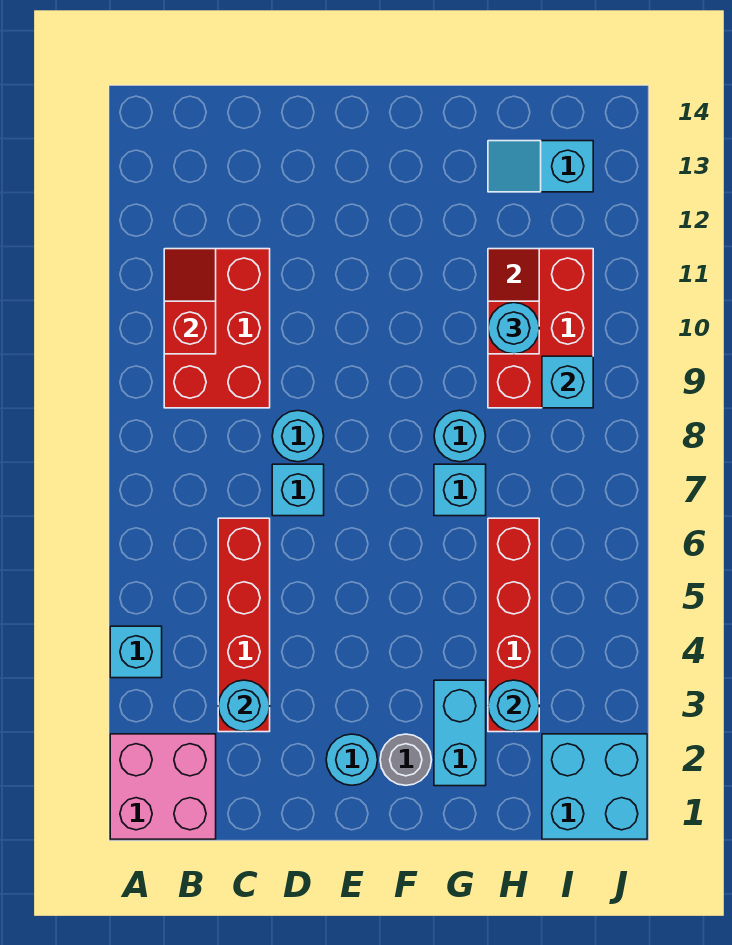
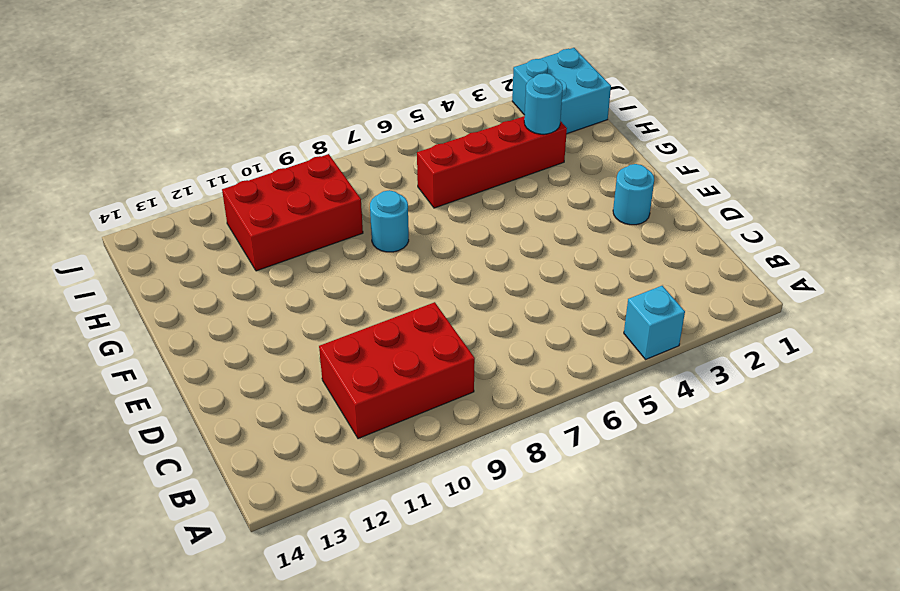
none -> pink brick A1:B2 level 1
none -> red brick C3:C6 level 1
none -> cyan brick D7 level 1

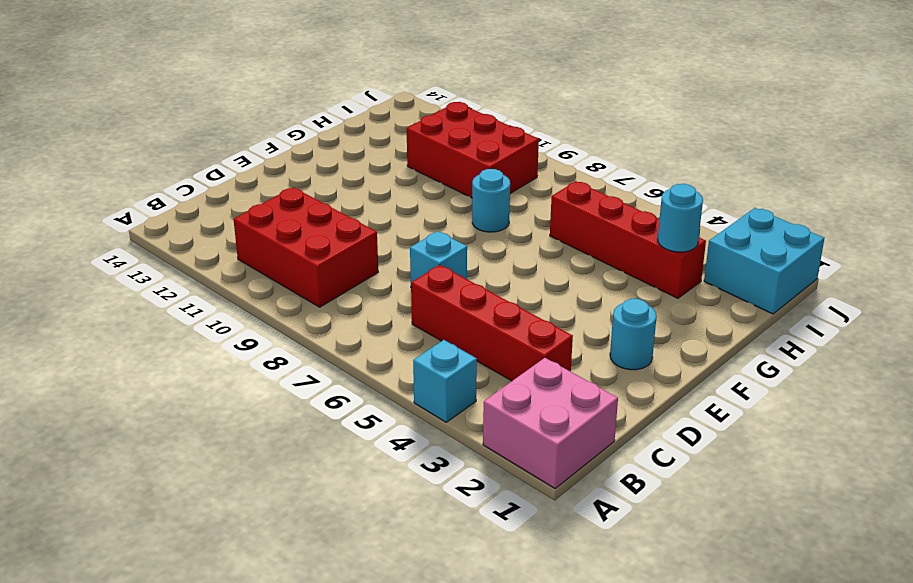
none -> cyan round brick D8 level 1
none -> grey round brick F2 level 1
none -> cyan brick G2:G3 level 1

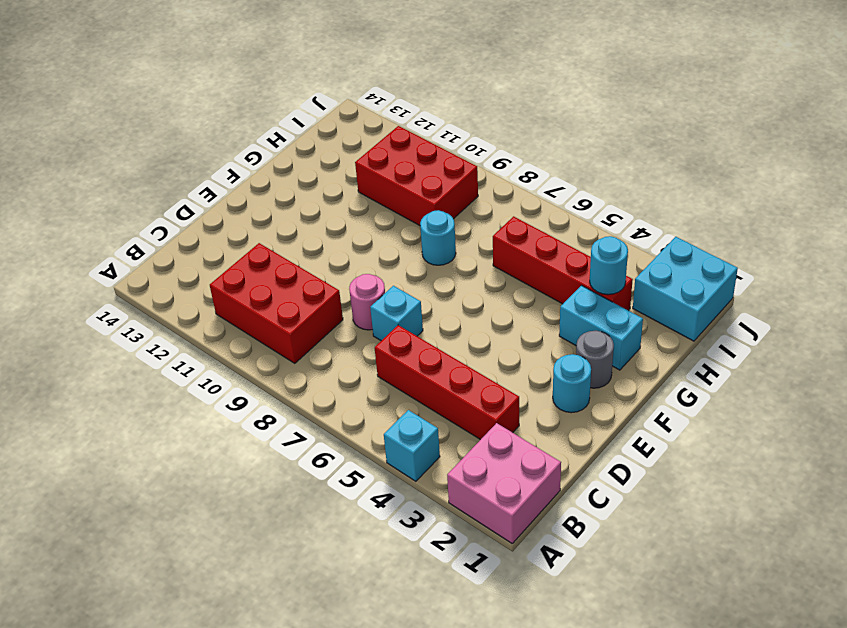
pink round brick D8 level 1 -> cyan round brick D8 level 1
none -> cyan brick G7 level 1
none -> cyan slope H13:I13 level 1 top I
none -> red slope B10:B11 level 2 top 10

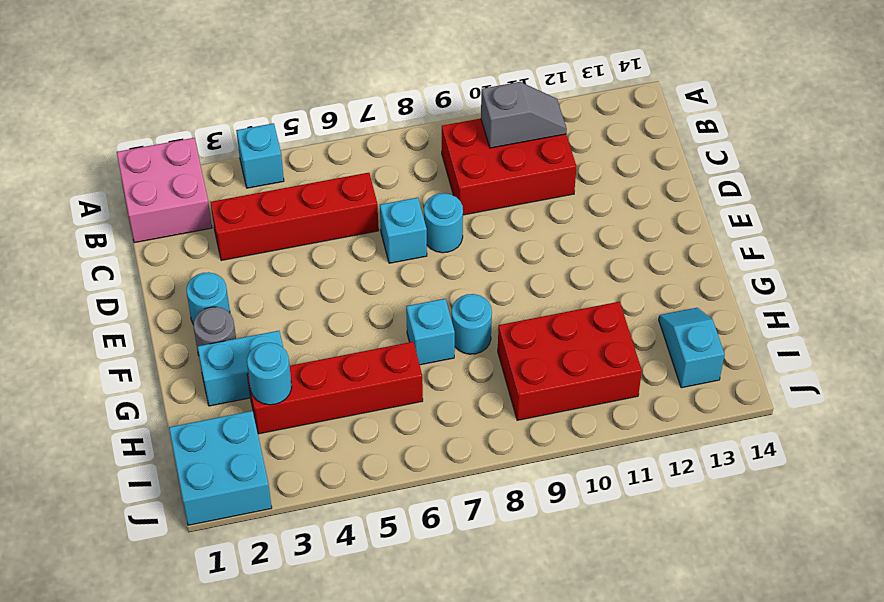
grey slope B10:B11 level 2 top 10 -> red slope B10:B11 level 2 top 10
none -> cyan round brick C3 level 2
none -> red slope H10:H11 level 2 top 10
none -> cyan brick I9 level 2

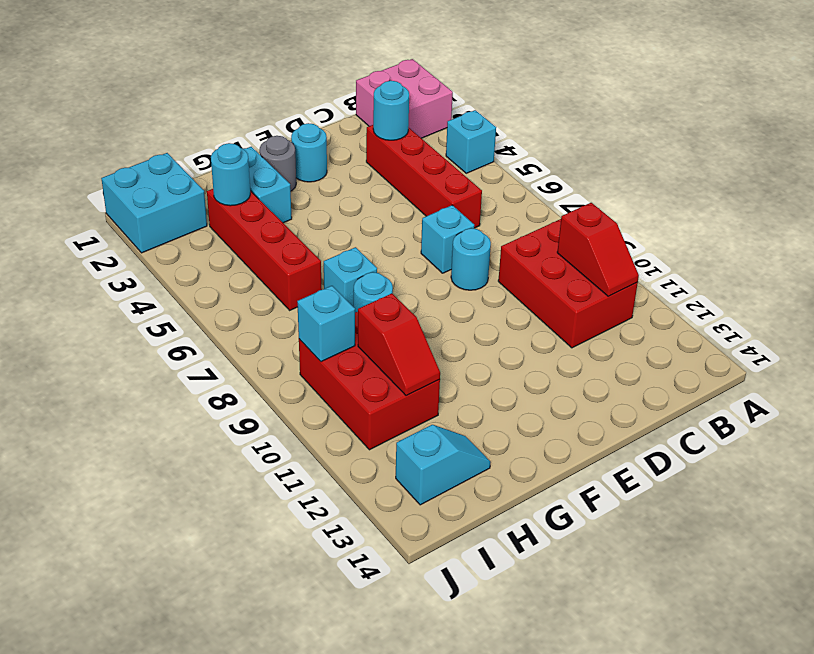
none -> cyan round brick H10 level 3

